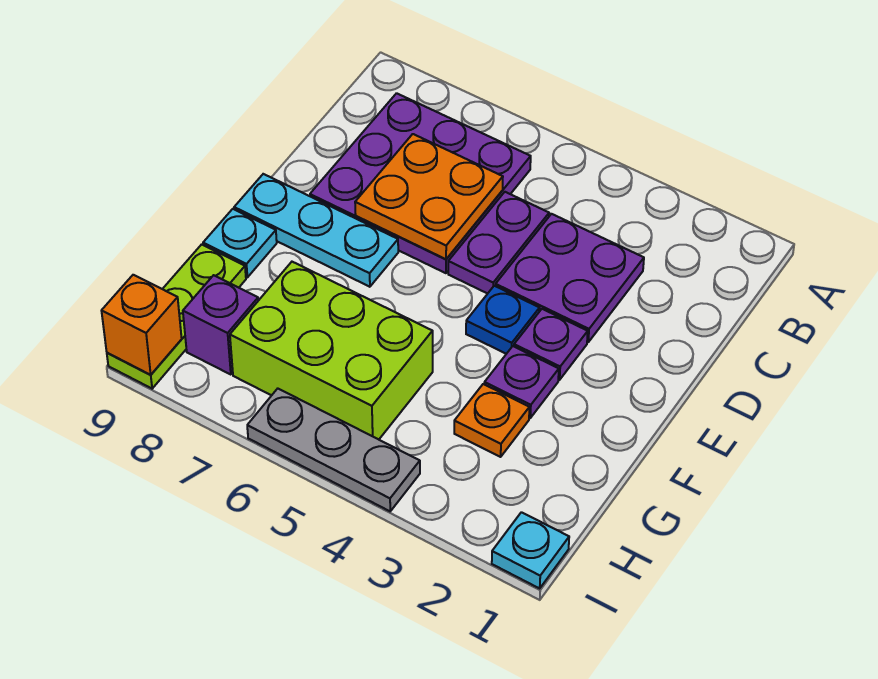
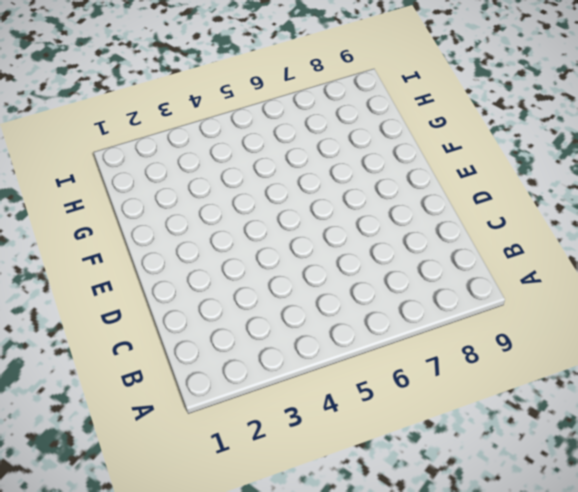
none -> purple plate B6:D8 level 1
none -> purple plate C3:D4 level 1
none -> purple plate C5:D5 level 1

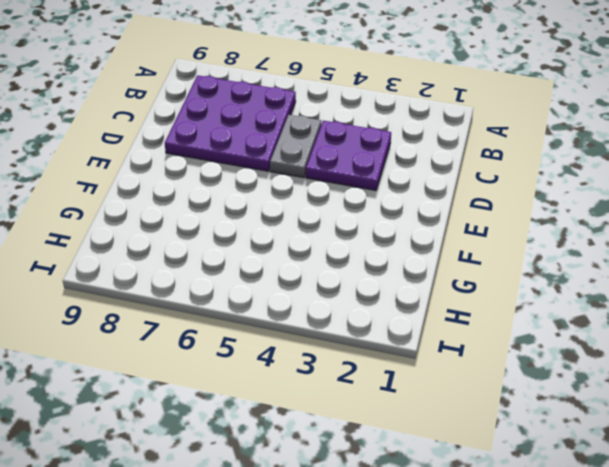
grey plate C5:D5 level 1 -> purple plate C5:D5 level 1
none -> purple plate E3 level 1
none -> blue plate E4 level 1
none -> cyan plate E7:E9 level 1

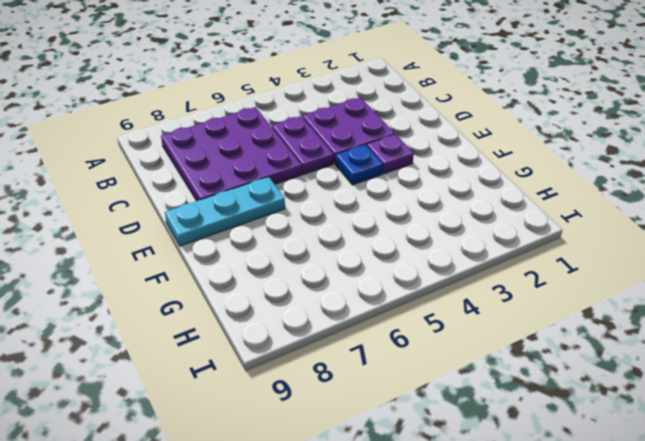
none -> purple plate F3 level 1
none -> cyan plate F9 level 1
none -> orange plate G3 level 1

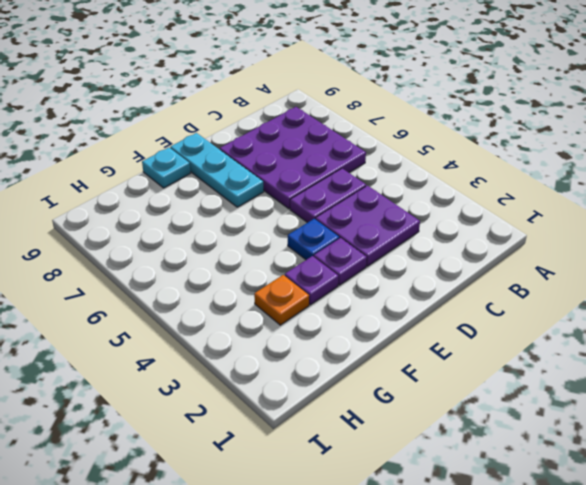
none -> lime brick G5:H7 level 1
none -> lime plate G9:I9 level 1
none -> purple brick H8 level 1

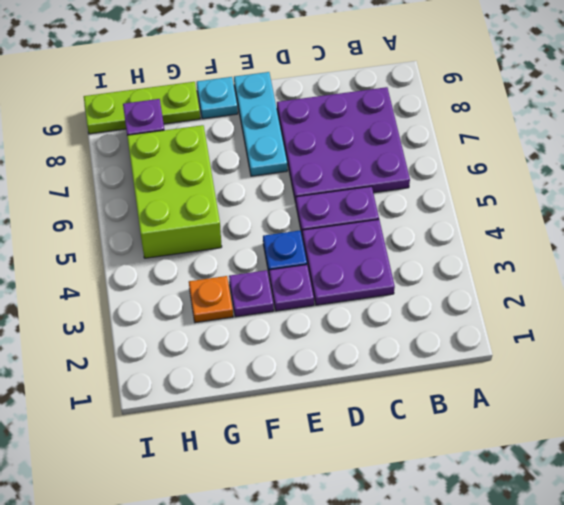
none -> cyan plate I1 level 1
none -> grey plate I4:I6 level 1
none -> orange plate C6:D7 level 2

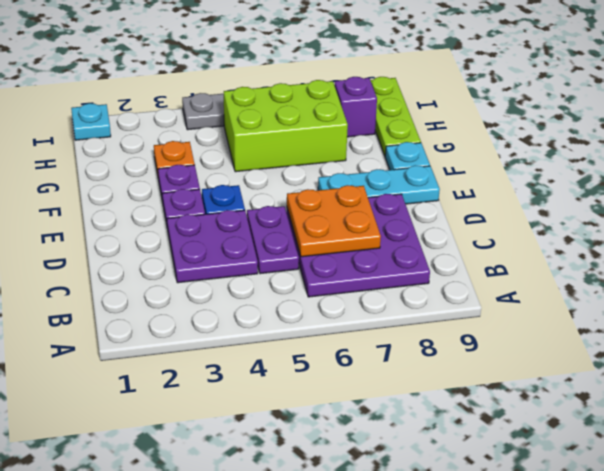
none -> orange brick I9 level 2

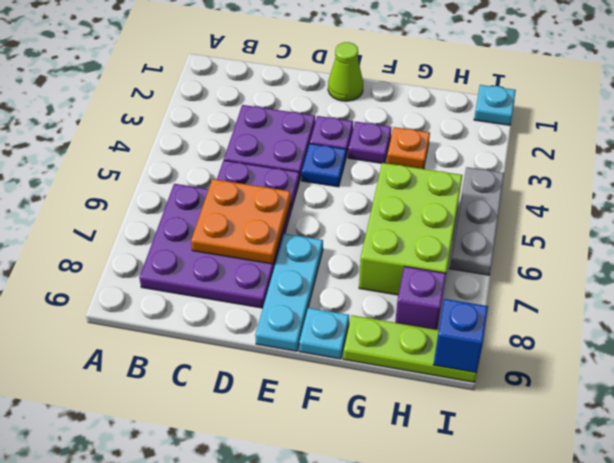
lime cone E1 level 1 -> none
blue brick I9 level 2 -> orange brick I9 level 2

